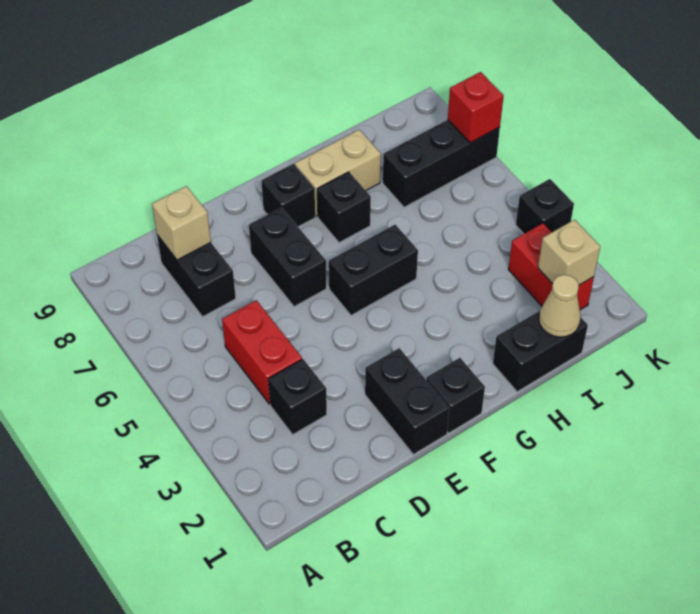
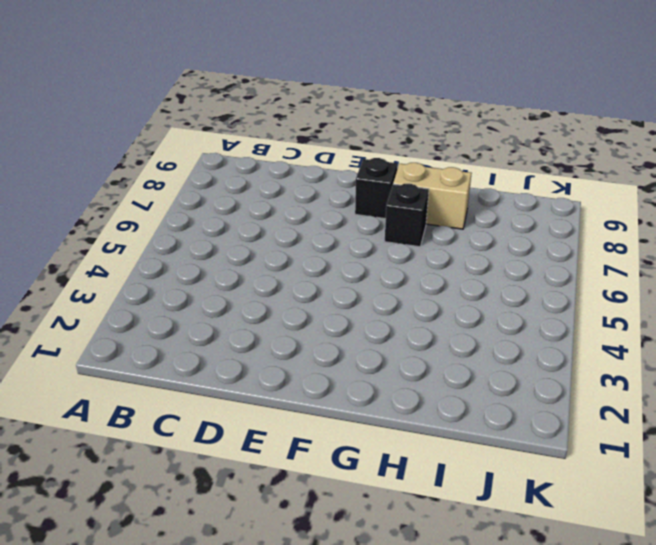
none -> black brick C3 level 1
none -> red brick C4:C5 level 1
none -> black brick C7:C8 level 1

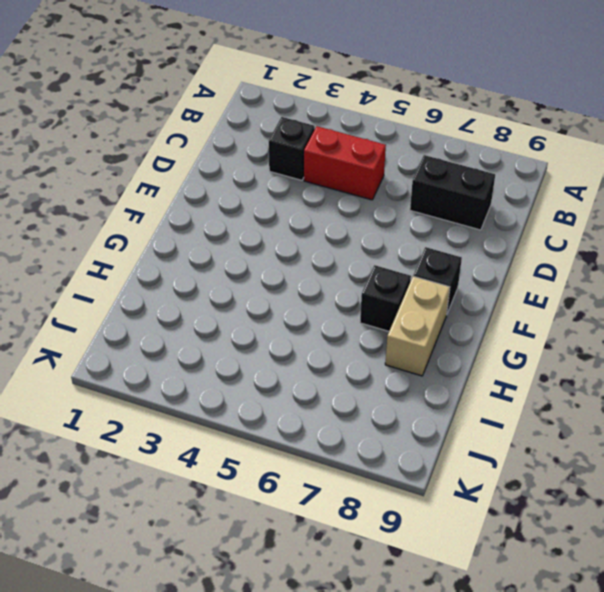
none -> black brick E1:E2 level 1
none -> black brick E6:E7 level 1
none -> black brick F1 level 1

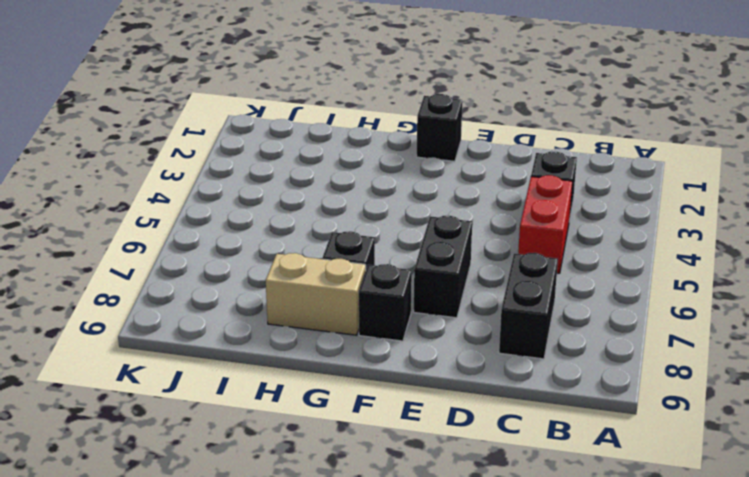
none -> black brick E1:E2 level 1
none -> black brick F5:G5 level 1
none -> black brick H1:I1 level 1

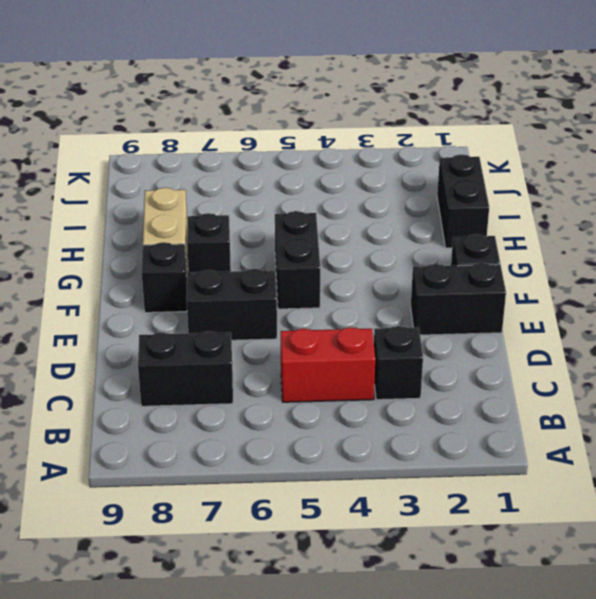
none -> black brick I7:K7 level 1
none -> red brick J2:J3 level 1
none -> black brick K4 level 1

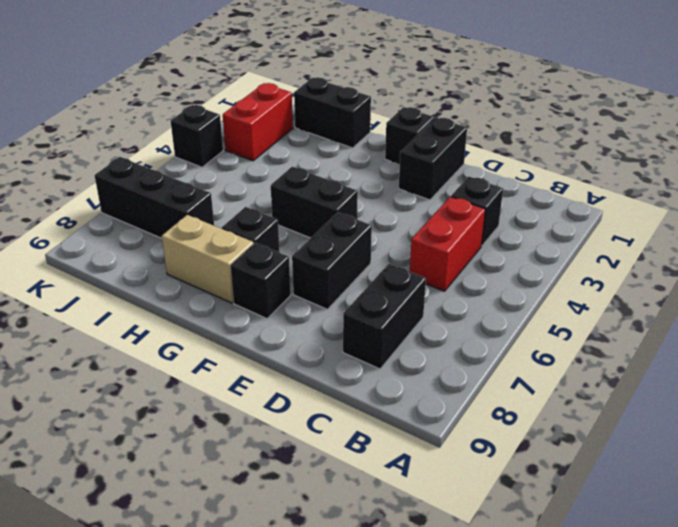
none -> tan brick C8 level 2
none -> tan cone I1 level 2
none -> tan brick J2 level 2

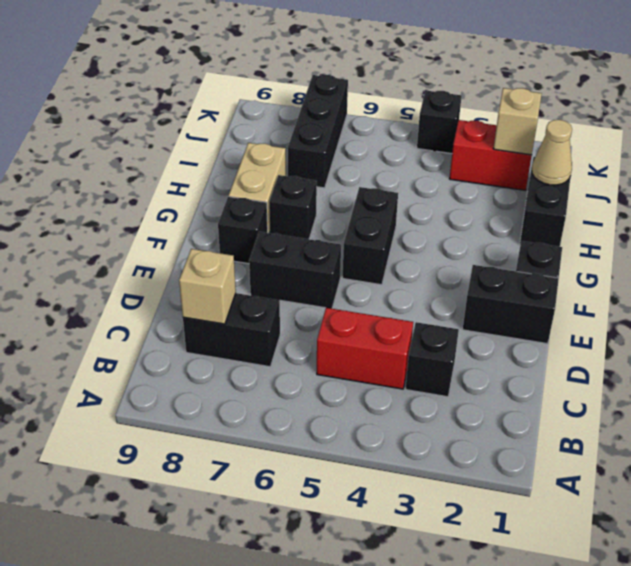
none -> red brick K7 level 2

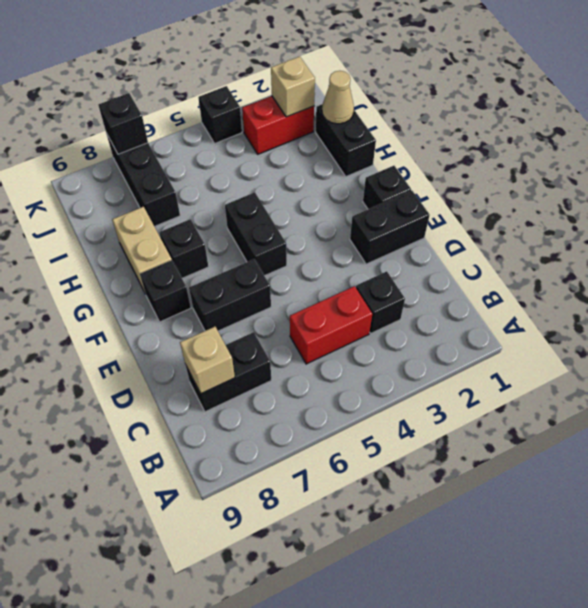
black brick K7 level 2 -> red brick K7 level 2

